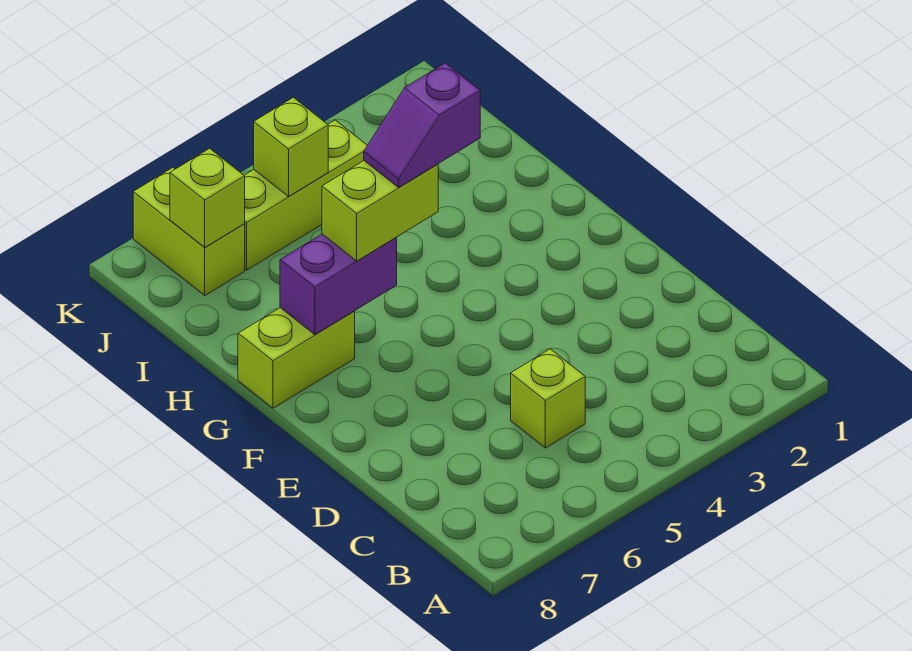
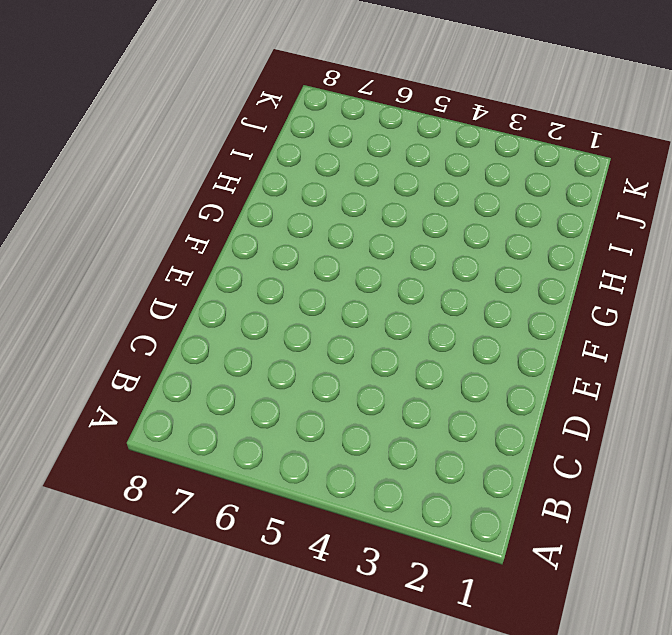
none -> lime brick C5 level 1
none -> lime brick G7:G8 level 1

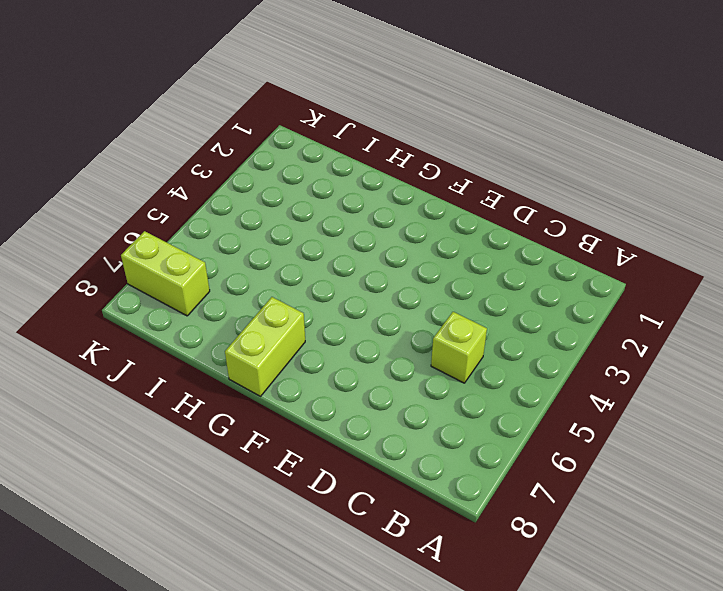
none -> lime brick J4:J6 level 1
none -> purple brick G6:G7 level 2

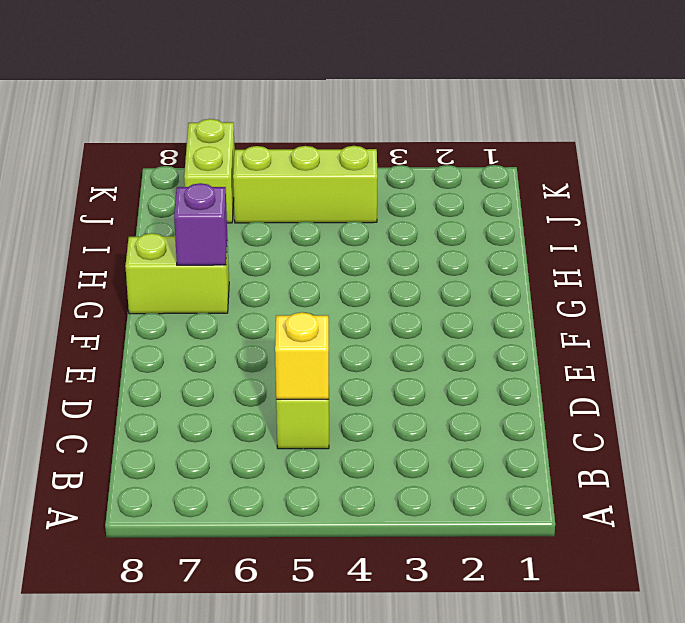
yellow brick C5 level 2 -> none
purple brick G7 level 2 -> purple brick G6:G7 level 2
none -> lime brick J5 level 2
none -> lime brick J7 level 2

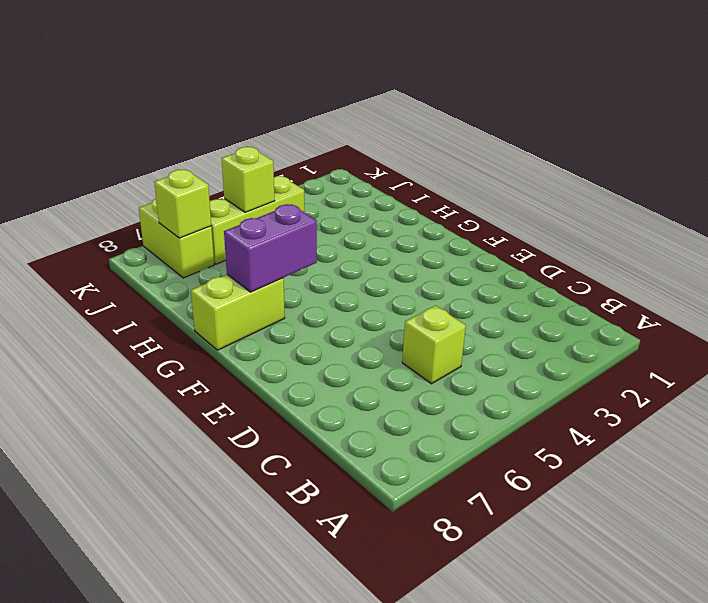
none -> lime brick G5:G6 level 3
none -> purple slope G4:G5 level 4 top 4

